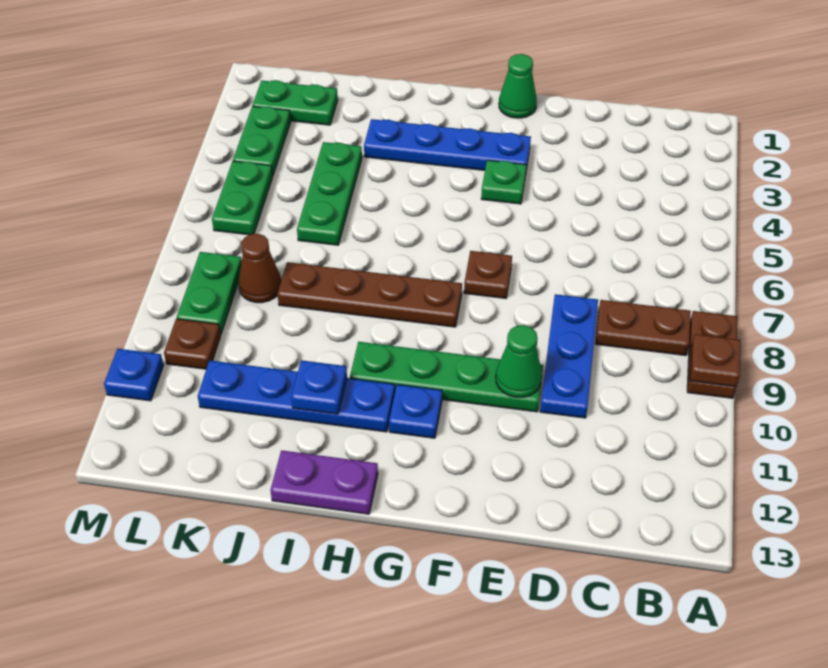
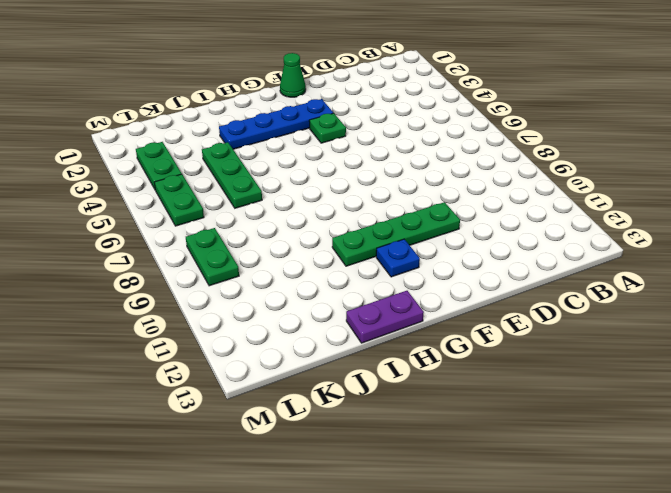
none -> brown plate A8:A9 level 1
none -> brown plate B8:C8 level 1
none -> blue plate D8:D10 level 1

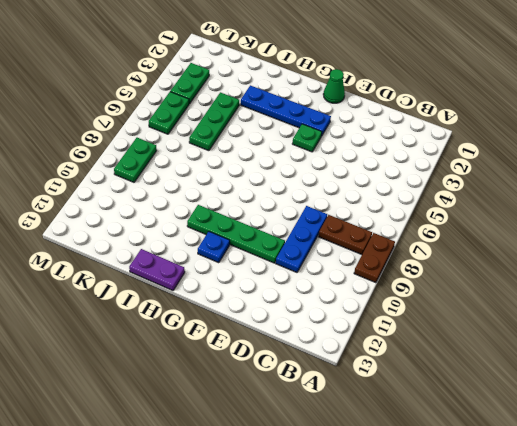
none -> brown plate F7 level 1
none -> brown plate G8:J8 level 1
none -> blue plate H11:K11 level 1

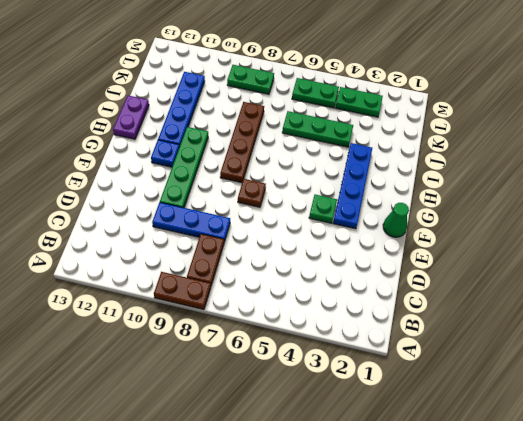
none -> green plate K2:L2 level 1
none -> brown cone K8 level 1
none -> brown plate L10 level 1

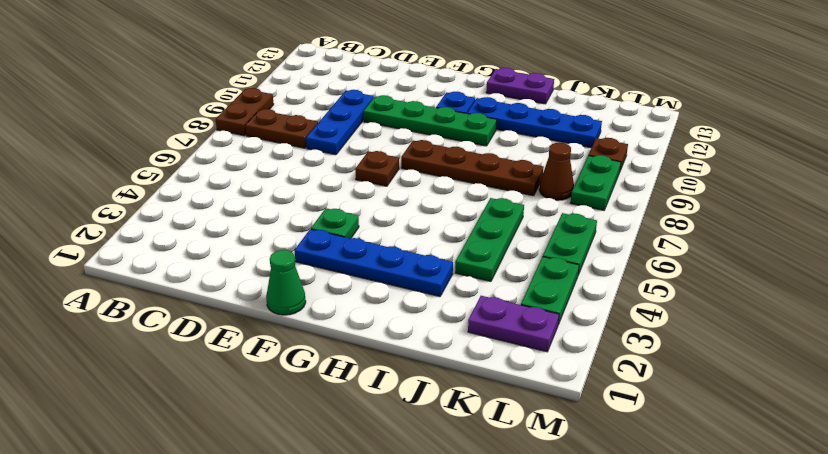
purple plate K2:L2 level 1 -> green plate K2:L2 level 1
none -> blue plate M11 level 1
none -> brown plate A9 level 2
none -> green cone E10 level 2

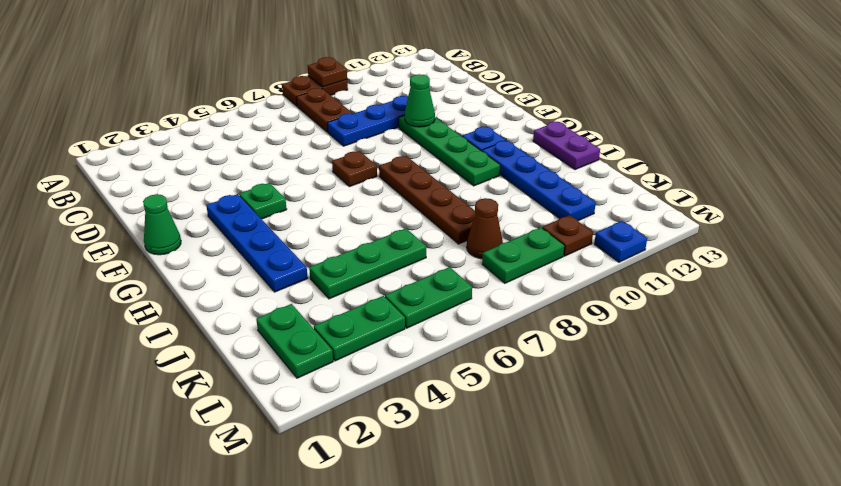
none -> blue plate I11 level 2

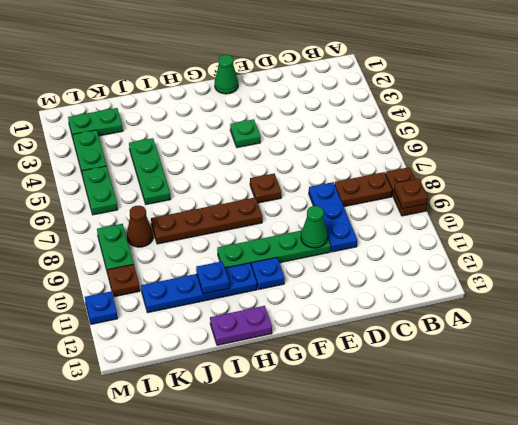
none -> blue plate F3:I3 level 1

